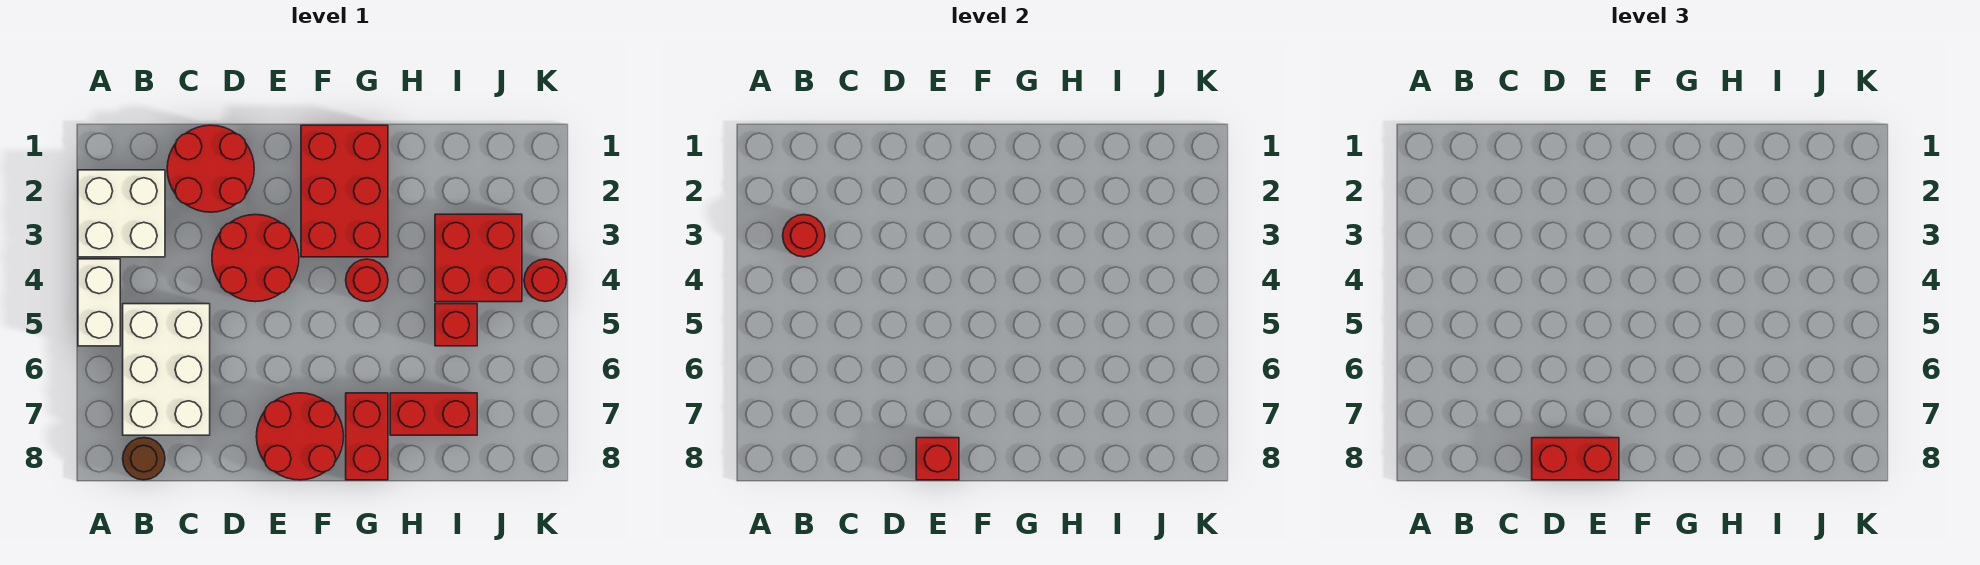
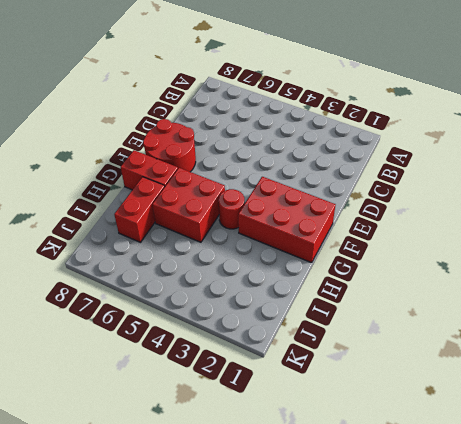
red brick G5:H6 level 1 -> red brick I3:J4 level 1
none -> white brick A2:B3 level 1
none -> white brick A4:A5 level 1
none -> white brick B5:C7 level 1

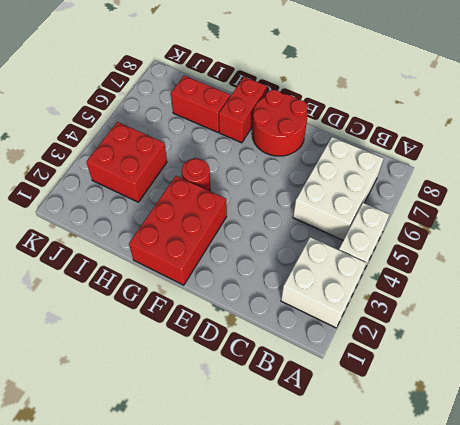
none -> brown round brick B8 level 1
none -> red round brick C1:D2 level 1
none -> red round brick D3:E4 level 1

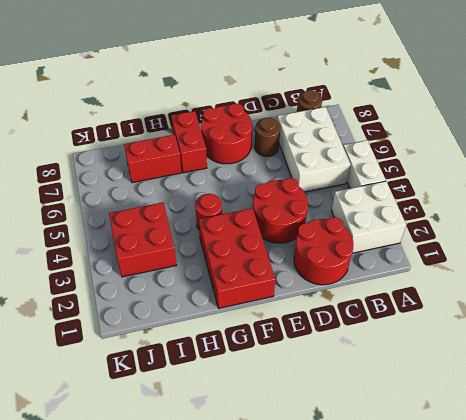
brown round brick D7 level 1 -> none
none -> red brick I5 level 1
none -> red round brick K4 level 1
none -> red round brick B3 level 2

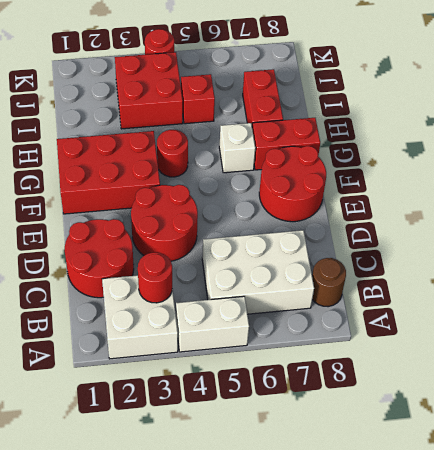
white brick G6 level 1 -> none
none -> red brick E8 level 2
none -> red brick D8:E8 level 3

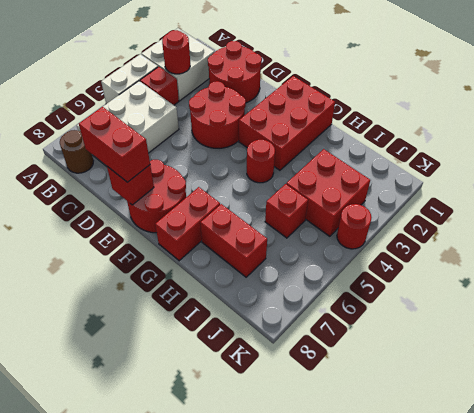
red brick B4 level 1 -> none

